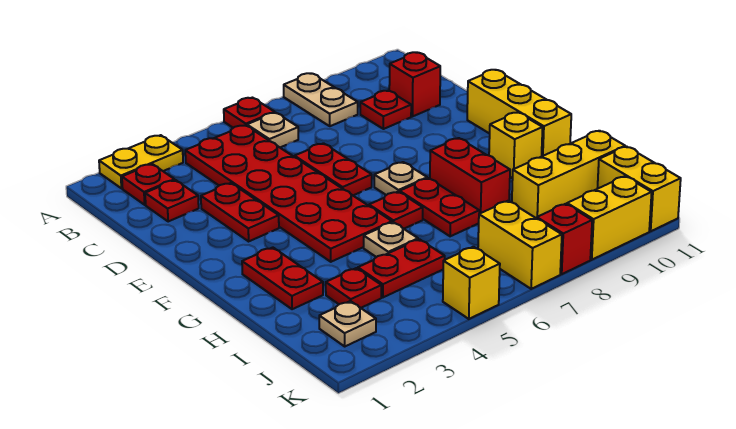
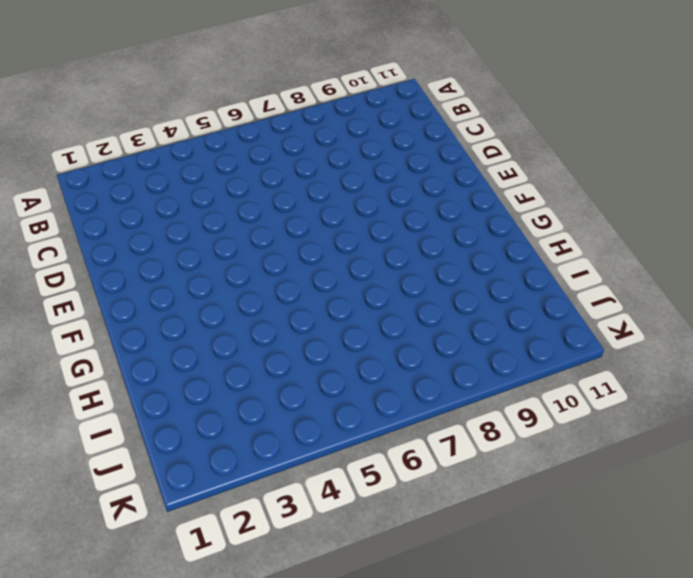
none -> yellow plate A2:A3 level 1
none -> red plate A6 level 1
none -> tan plate A8:B8 level 1

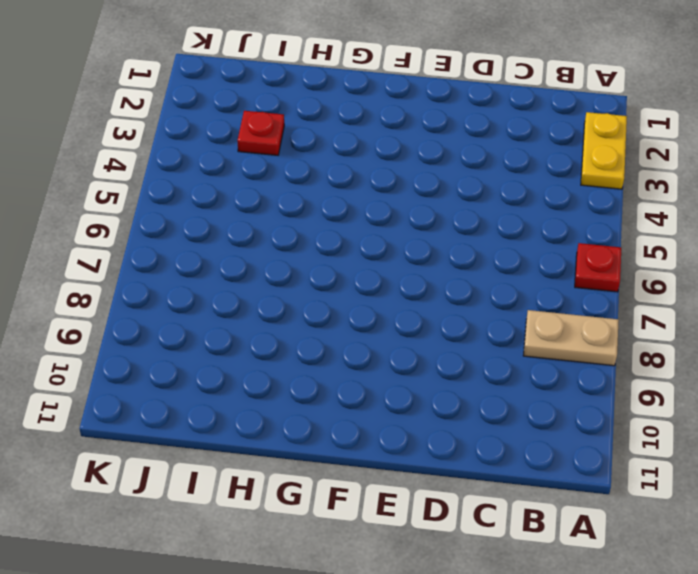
none -> red plate B2 level 1
none -> red plate B4:G5 level 1
none -> tan plate B6 level 1

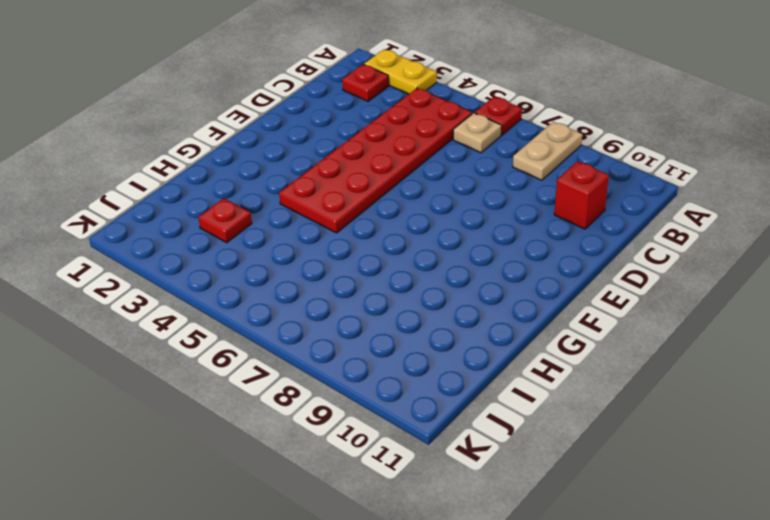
none -> red plate C2 level 1
none -> red plate C9 level 1
none -> red plate D3:E3 level 1

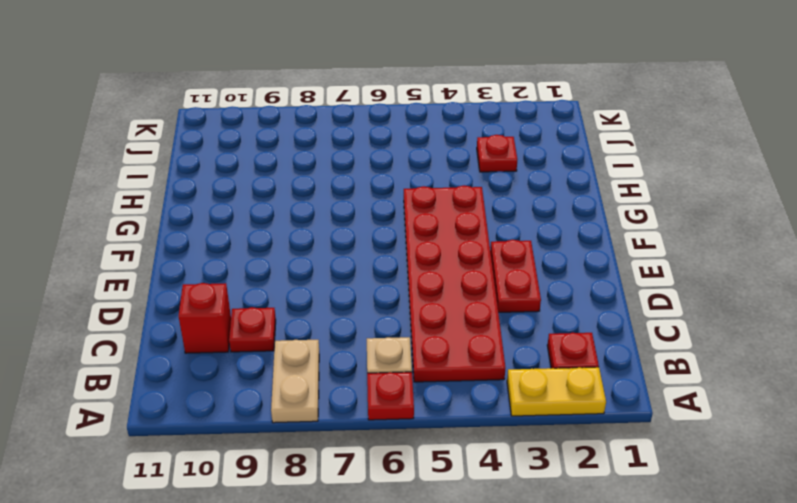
none -> red plate C2 level 1
none -> red plate D6:E6 level 1
none -> yellow brick E11:G11 level 1

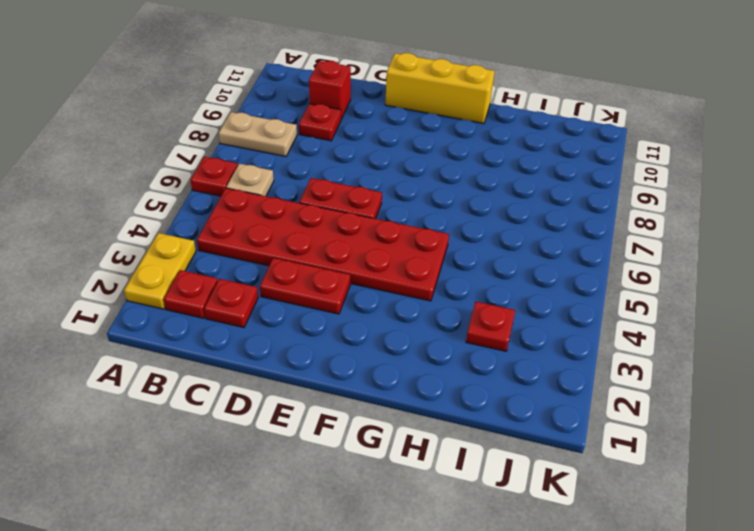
none -> tan plate F7 level 1
none -> red plate G2:H2 level 1
none -> red plate G6 level 1

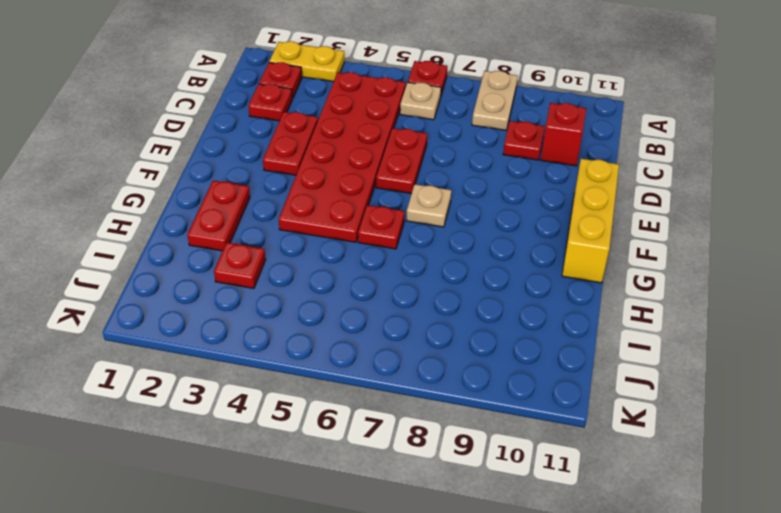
none -> red plate G7:H7 level 1
none -> red brick G8:H8 level 1
none -> yellow brick G10 level 1

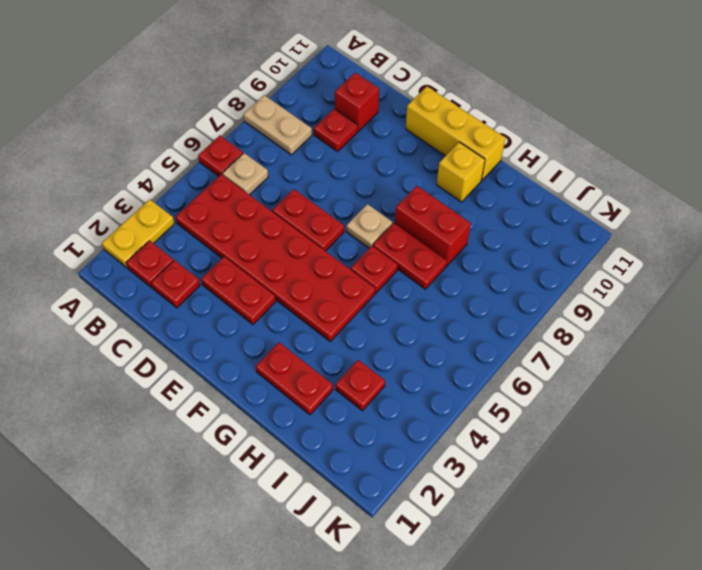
none -> tan plate H5 level 1
none -> red plate I4:I5 level 1
none -> yellow brick I9:I11 level 1

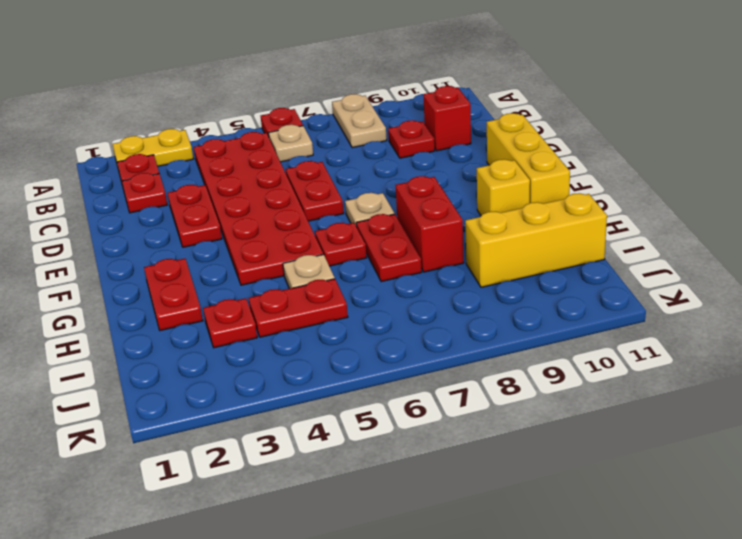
none -> tan plate J2 level 1
none -> yellow brick J7:K7 level 1
none -> yellow brick J11:K11 level 1

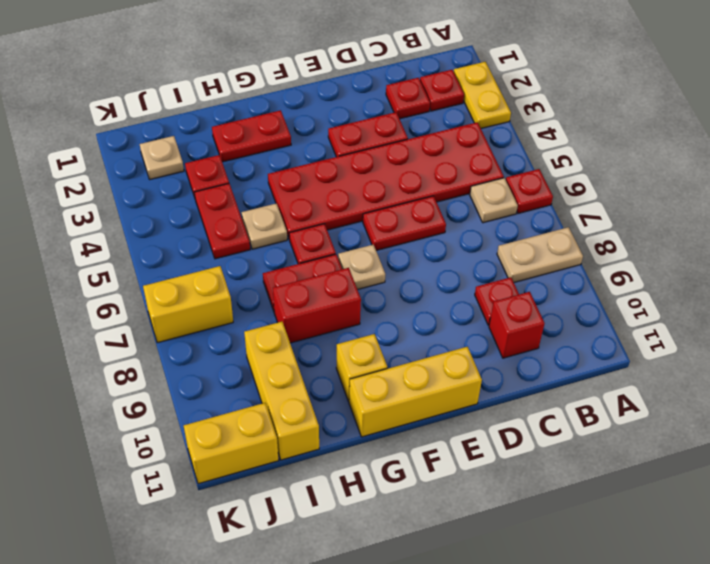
none -> yellow brick K5 level 1
none -> red brick K8 level 1
none -> yellow brick K9:K10 level 1

